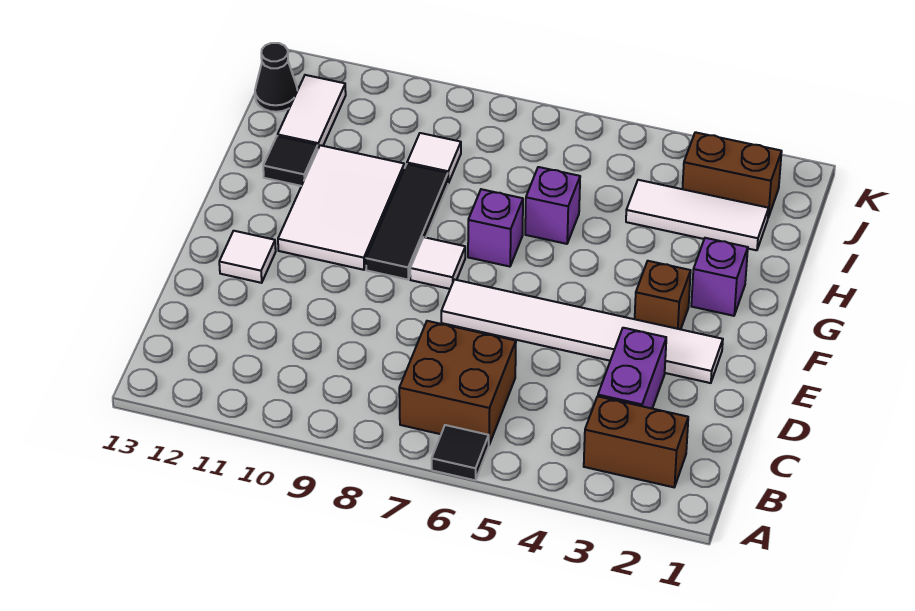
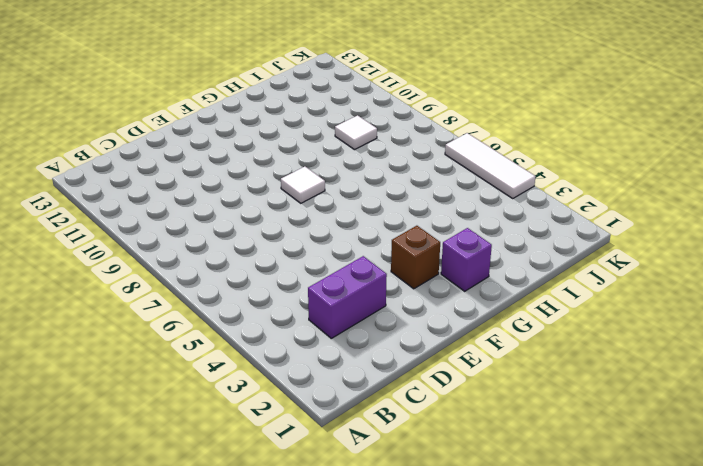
white tile K4:K6 level 1 -> white tile I2:I4 level 1
none -> black tile A6 level 1
none -> brown brick B2:B3 level 1
none -> brown brick B6:C7 level 1

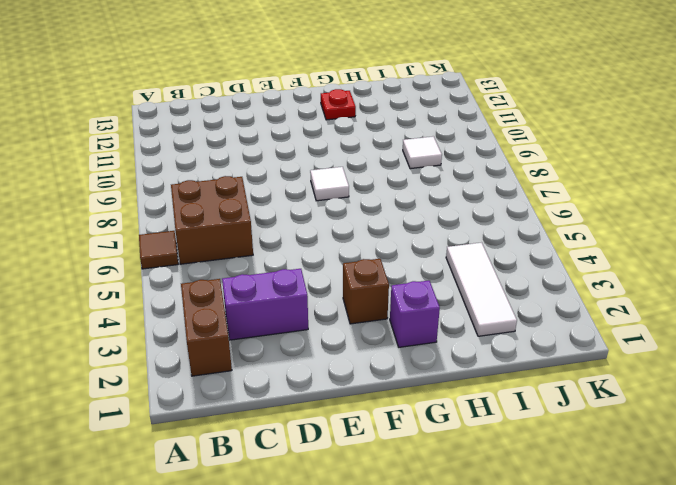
brown tile A6 level 1 -> black tile A6 level 1
red plate G12 level 1 -> none
none -> white tile E2:E7 level 1
none -> white tile E12 level 1
none -> black tile F9:H9 level 1

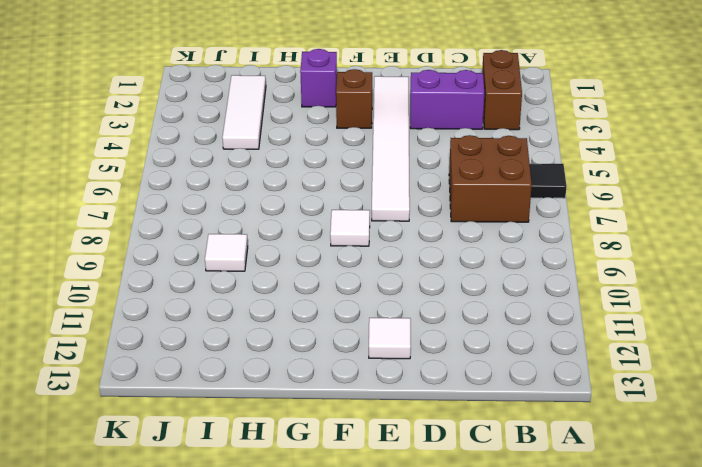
none -> black tile F9:H9 level 1
none -> white tile F10:H11 level 1
none -> purple brick G7 level 1

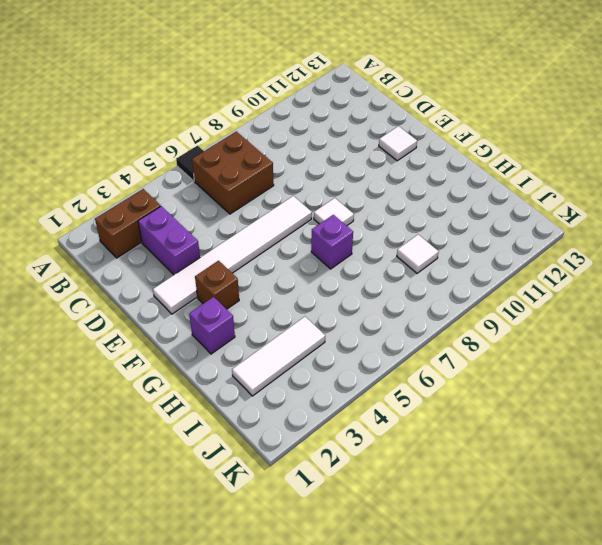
none -> black tile F9:H9 level 1
none -> white tile F10:H11 level 1
none -> purple brick H6 level 1

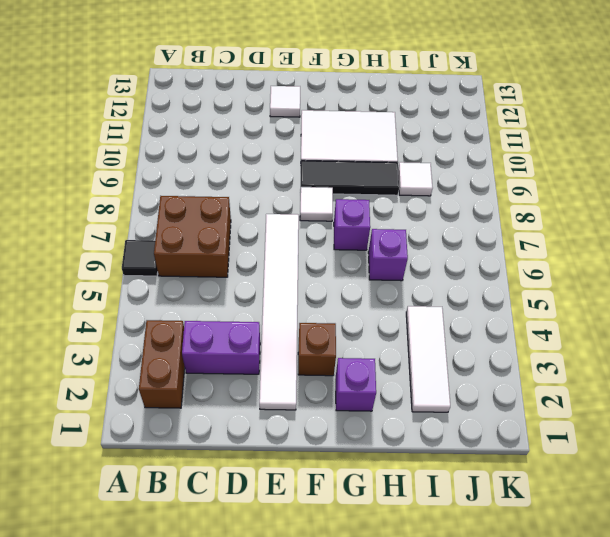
none -> black tile H12 level 1
none -> white tile I12:J12 level 1
none -> brown brick J2:J3 level 1

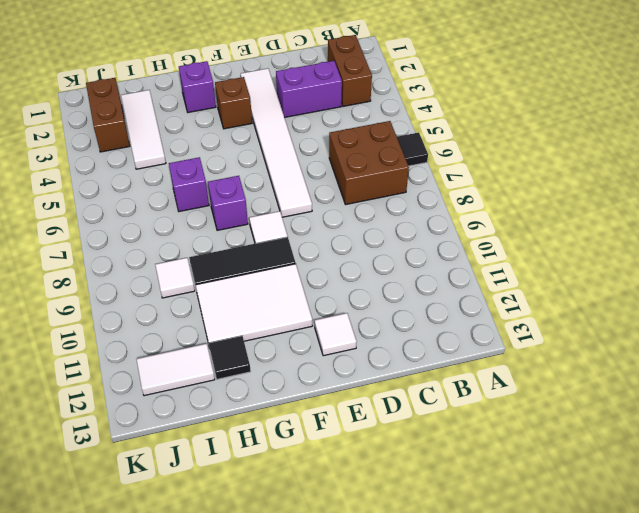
none -> black cone J13 level 1

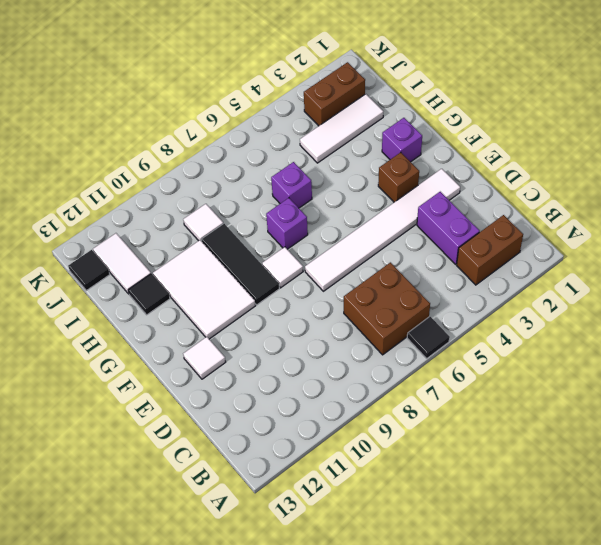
black tile J13 level 1 -> black cone J13 level 1

